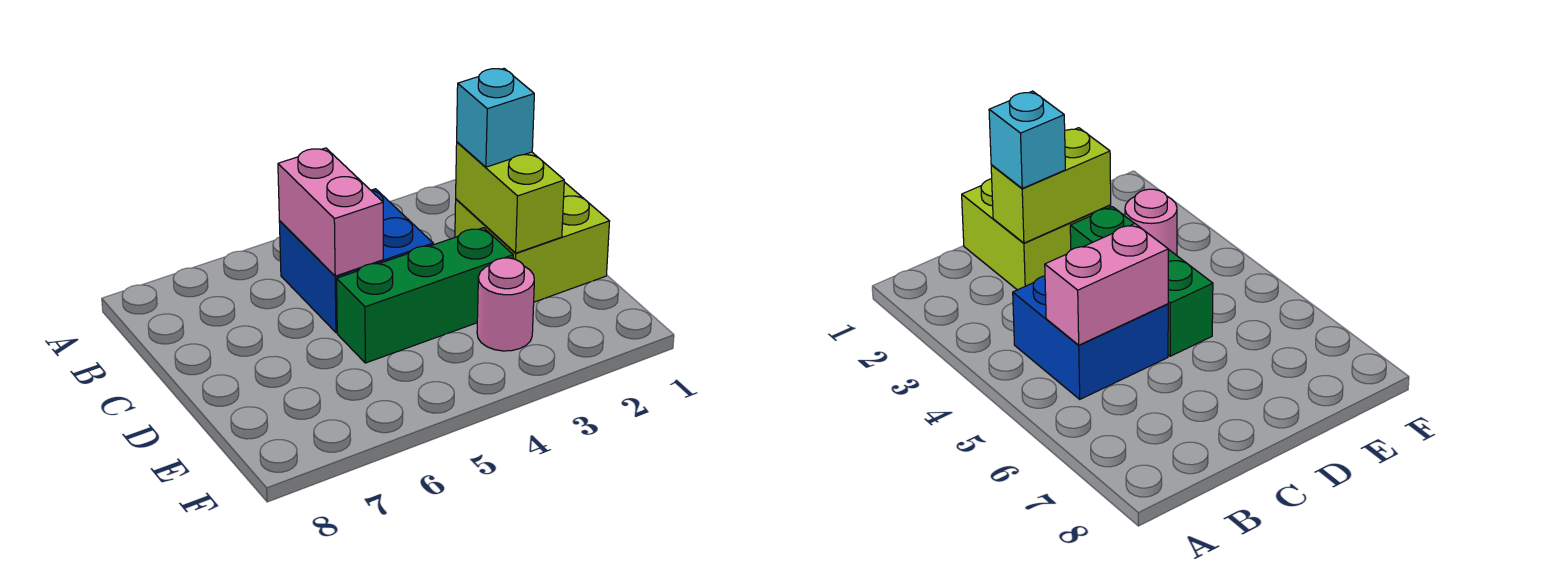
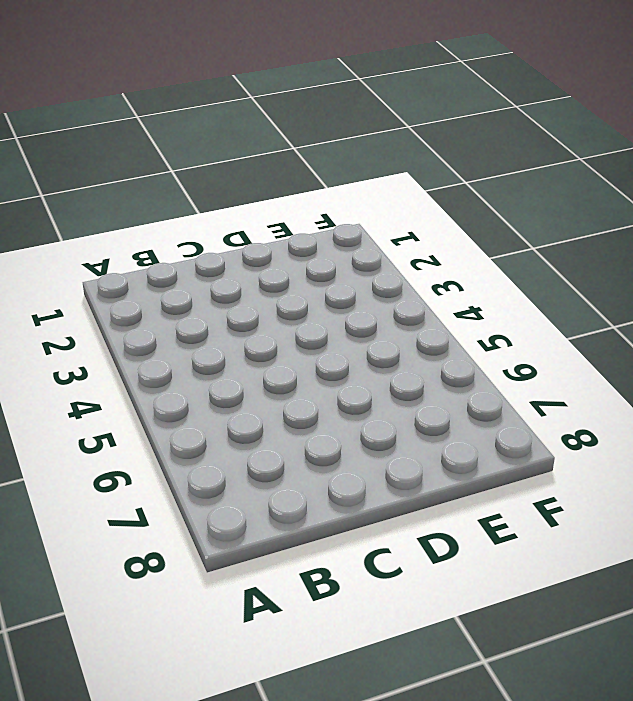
none -> blue brick B4:C5 level 1
none -> lime brick C1:D2 level 1

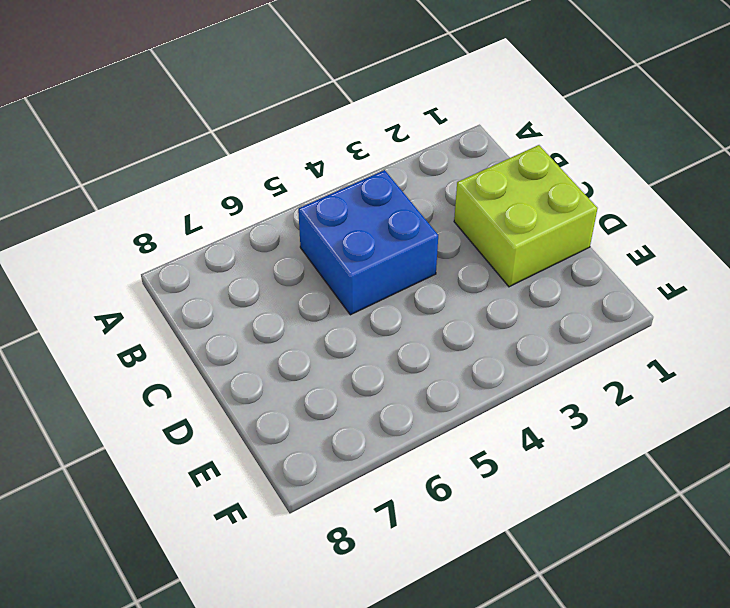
none -> green brick D3:D5 level 1
none -> pink round brick E3 level 1

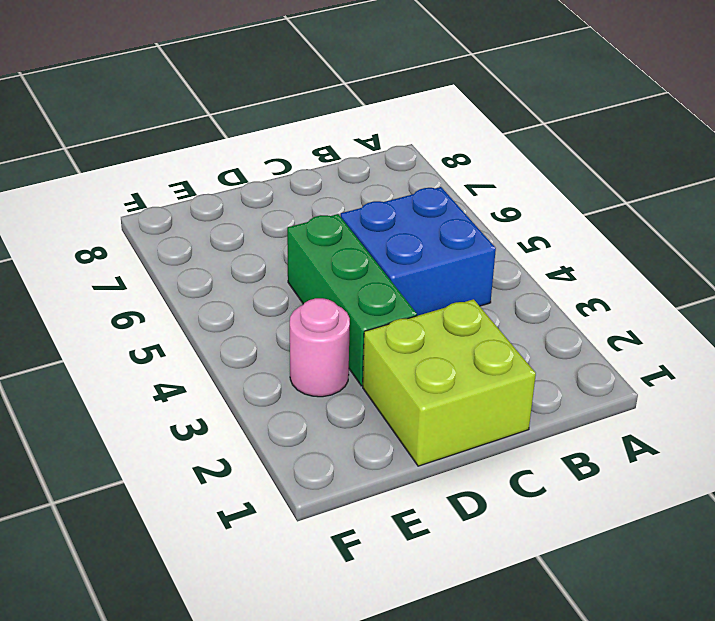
none -> pink brick B5:C5 level 2
none -> lime brick C2:D2 level 2

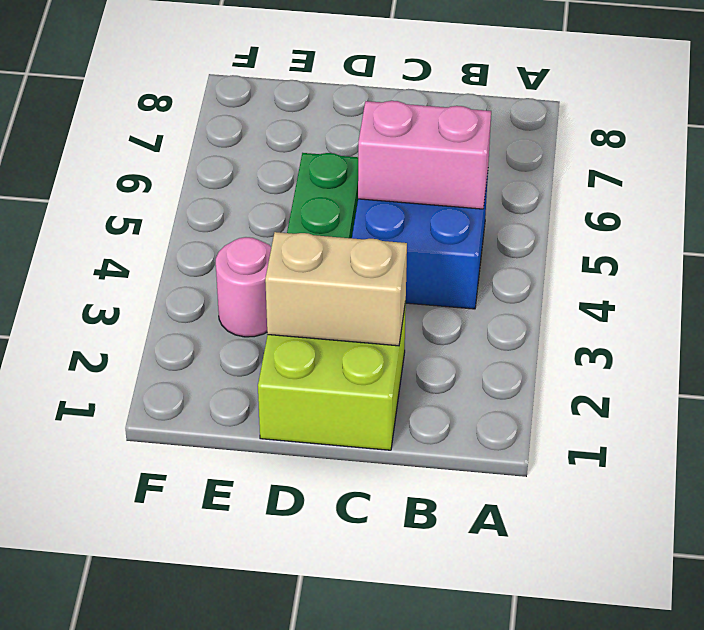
tan brick C2:D2 level 2 -> lime brick C2:D2 level 2
none -> cyan brick C2 level 3

